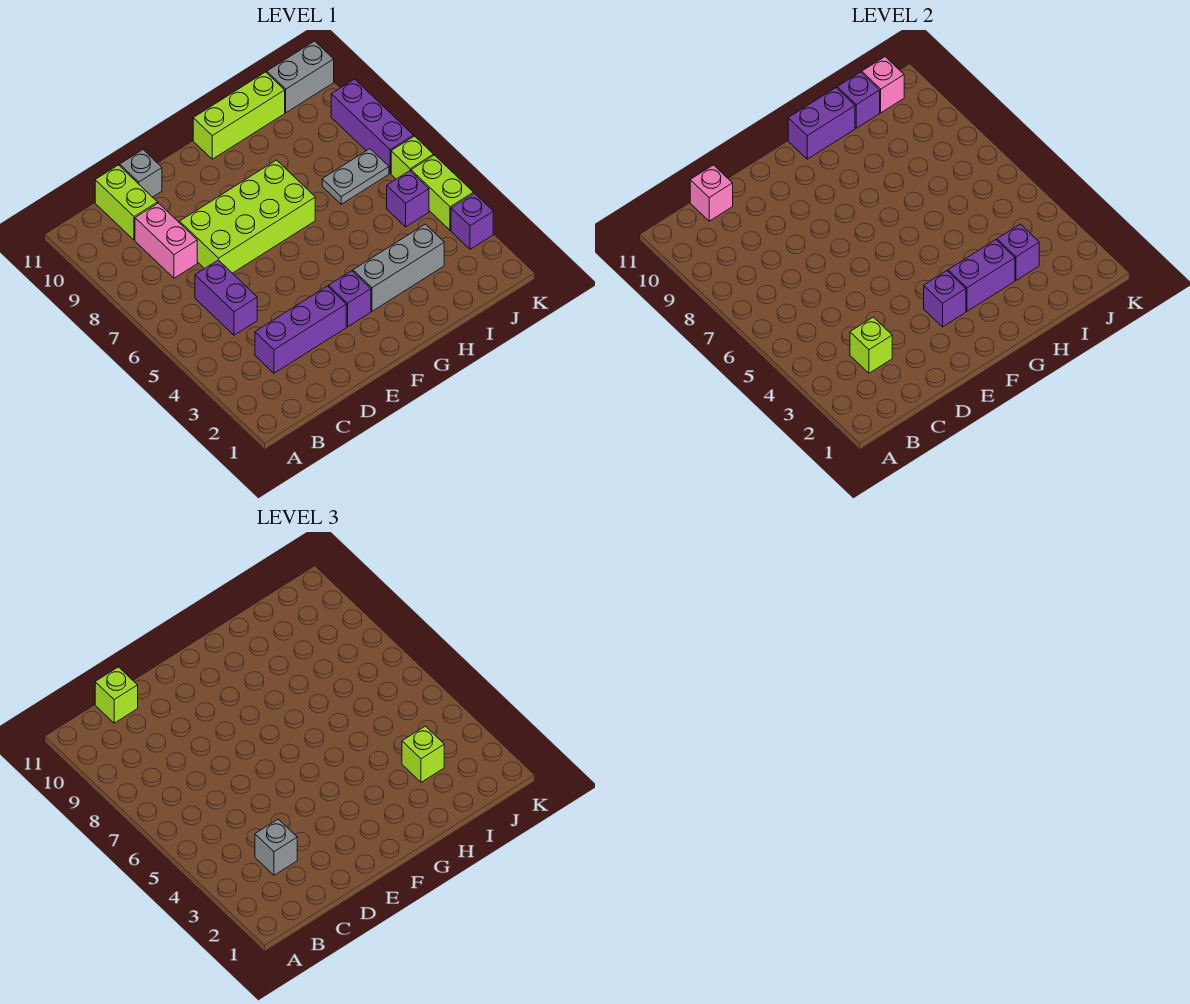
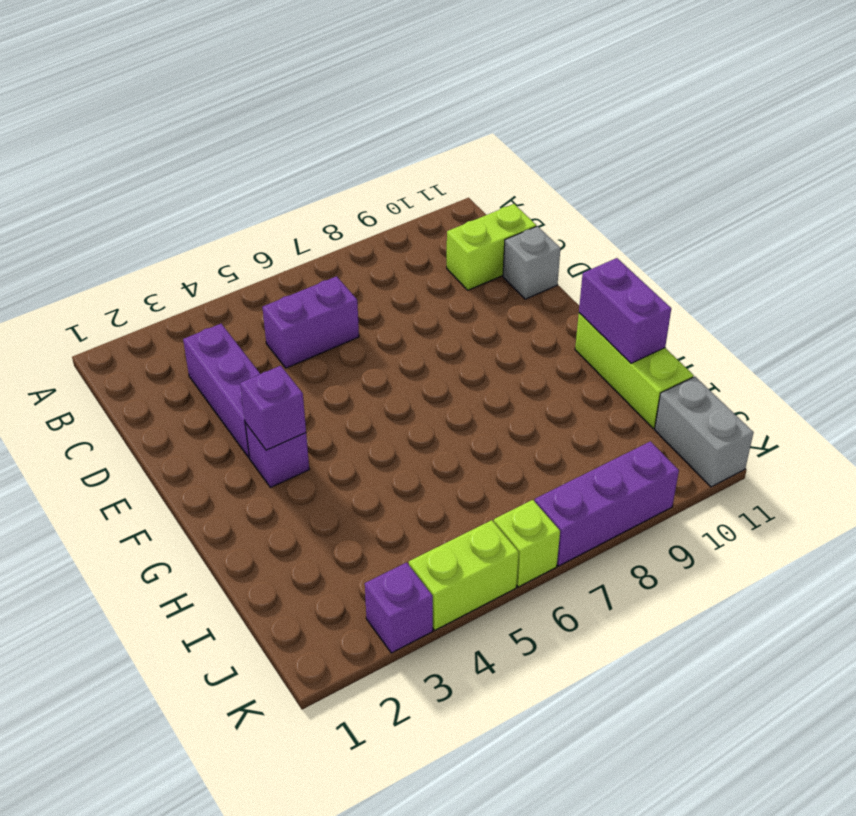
none -> pink brick C8:C9 level 1
none -> lime brick D7:G8 level 1
none -> grey brick G3:I3 level 1

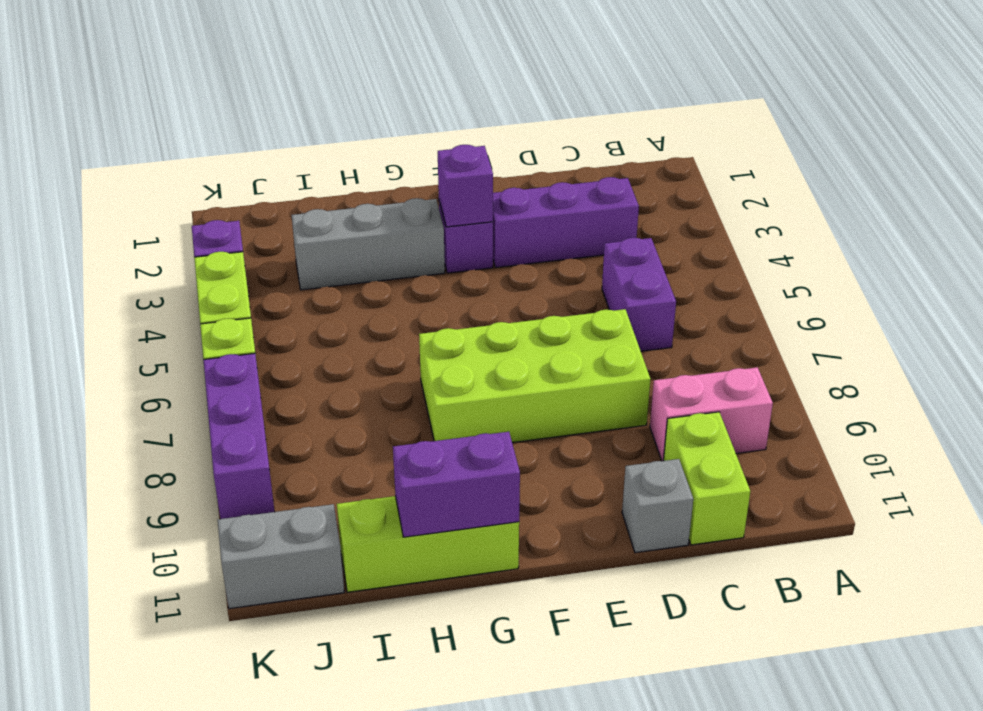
pink brick B9:C9 level 1 -> pink brick C8:C9 level 1
none -> grey plate I7:J7 level 1
none -> purple brick J5 level 1
none -> lime brick C3 level 2

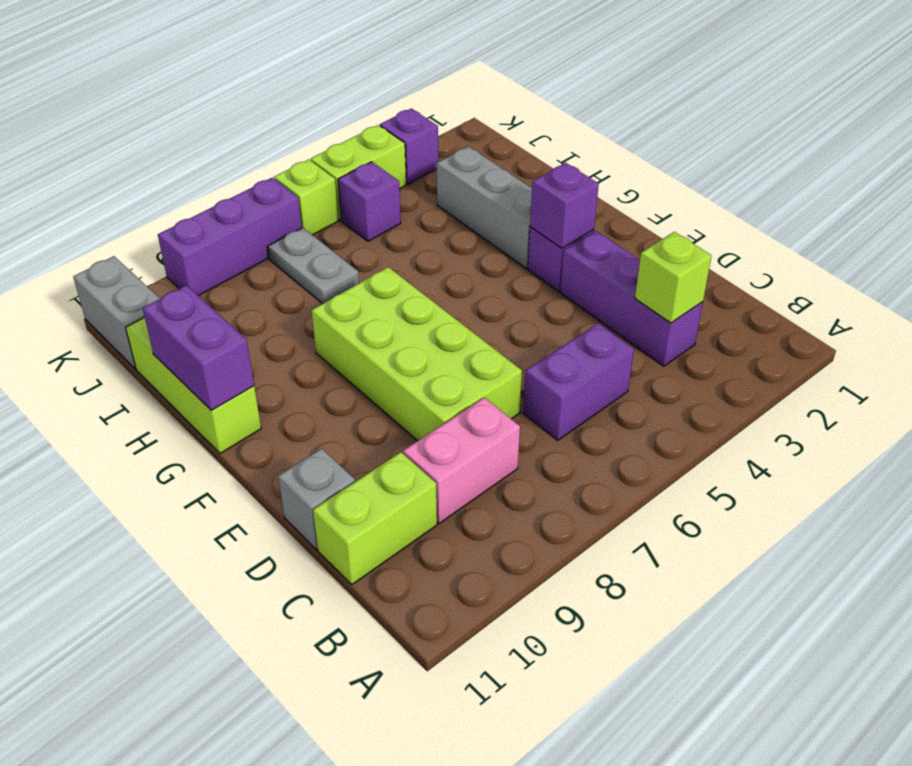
none -> pink brick C11 level 2
none -> purple brick G3:H3 level 2
none -> purple brick I3 level 2

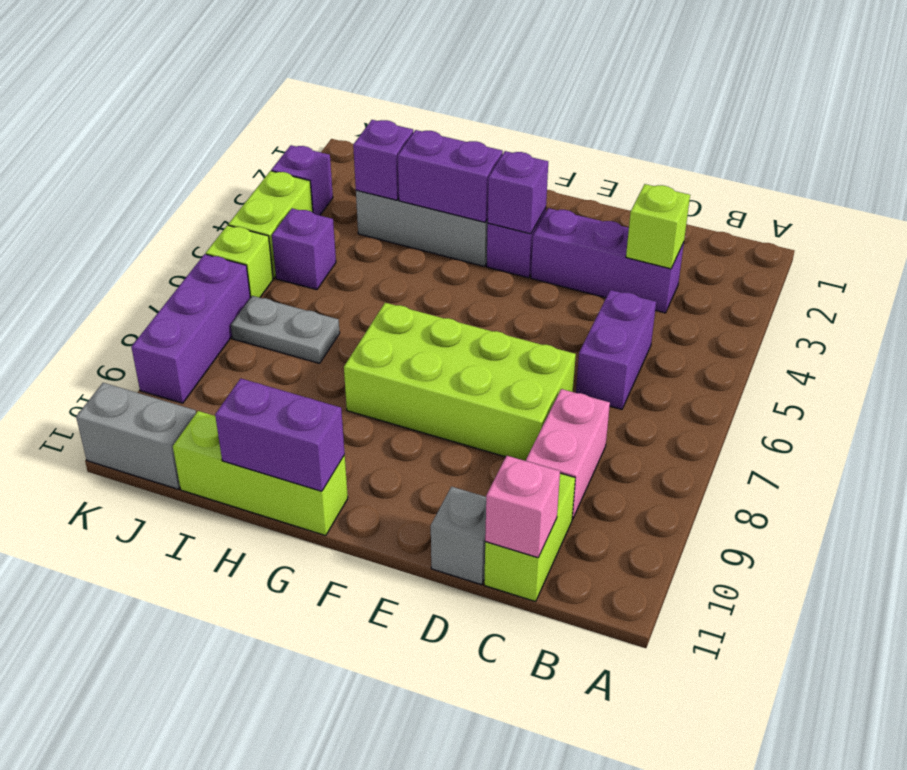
none -> purple brick I11 level 2
none -> pink brick J11 level 2
none -> grey brick C3 level 3

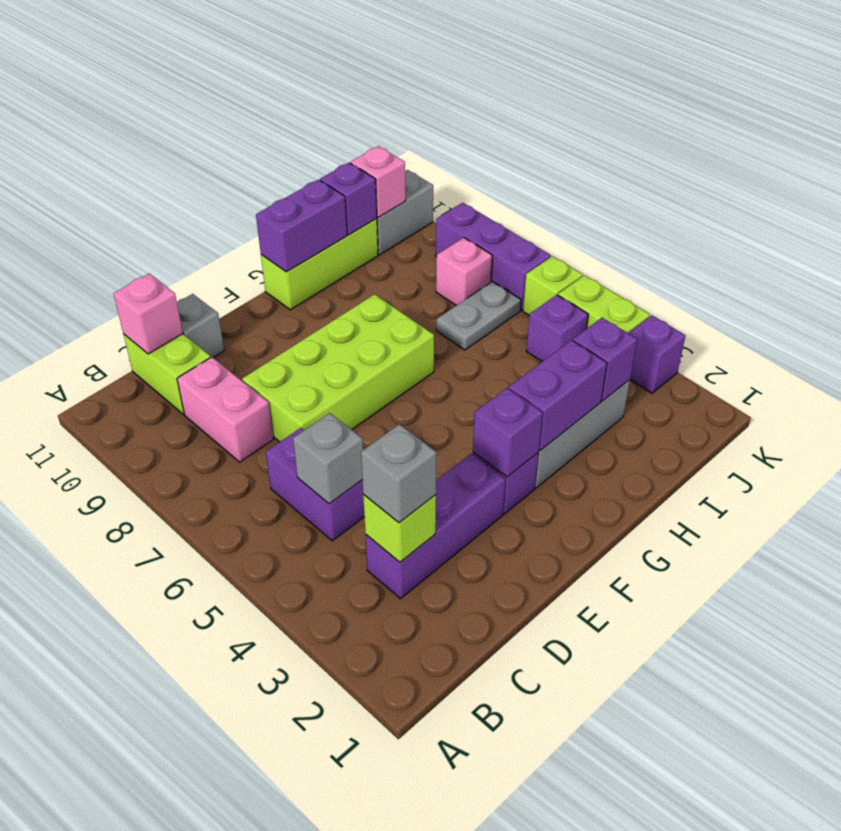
grey brick C5 level 2 -> none
pink brick J8 level 1 -> none
none -> lime brick C11 level 3
none -> lime brick I3 level 3

